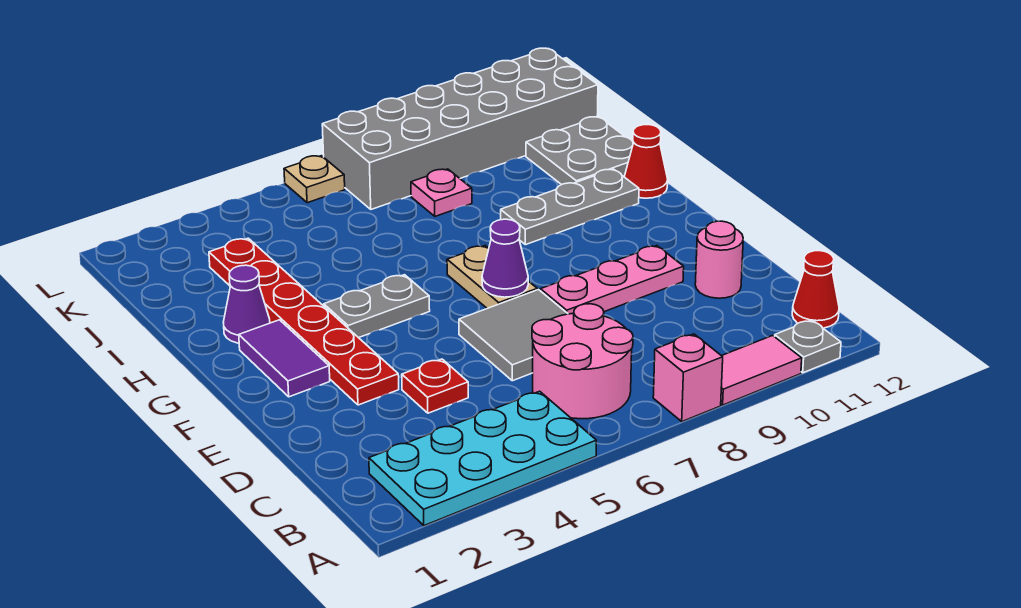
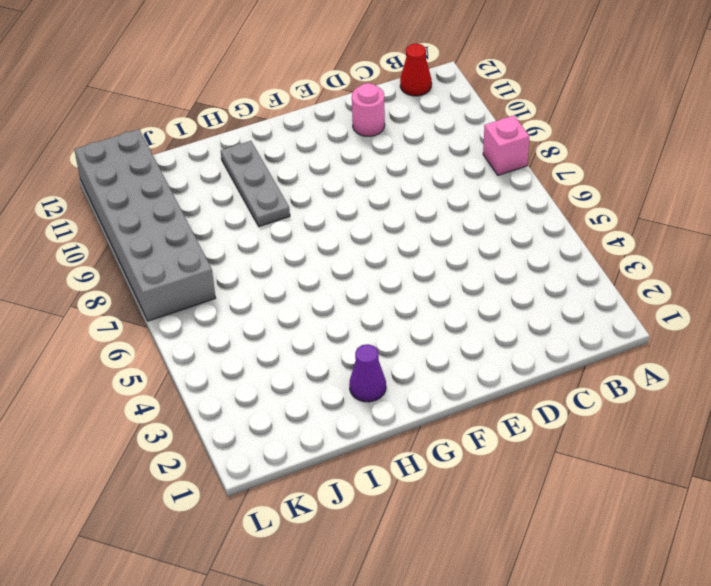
none -> cyan plate A2:B5 level 1
none -> pink tile A9:A10 level 1
none -> grey plate A11 level 1

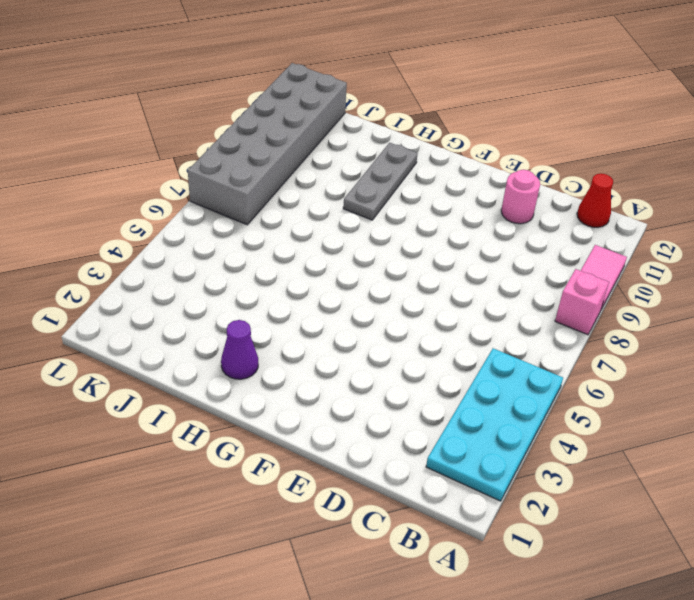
none -> grey plate A11 level 1
none -> pink round brick B6:C7 level 1
none -> red plate D4 level 1

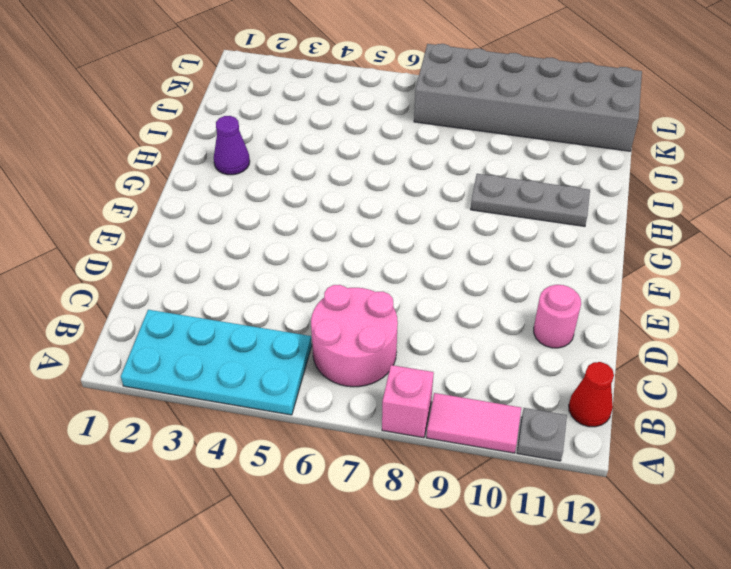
none -> red plate D4 level 1
none -> grey tile D6:E7 level 1
none -> red plate E3:J3 level 1

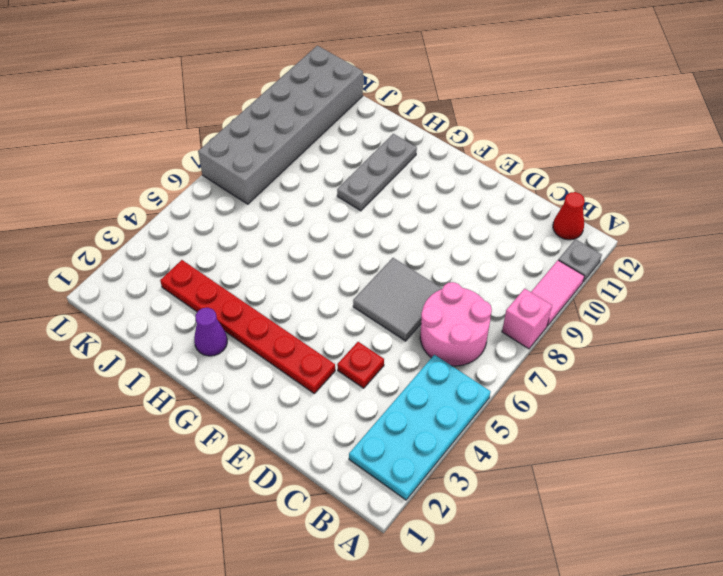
none -> pink round brick D11 level 1
none -> pink plate E8:E10 level 1
none -> purple tile F2:G2 level 1

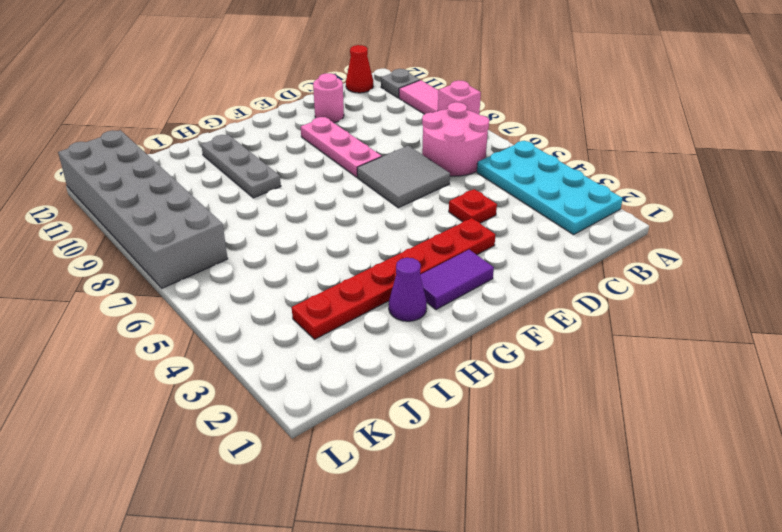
none -> tan plate F7:G7 level 1
none -> grey plate G4:G5 level 1
none -> red cone H12 level 1

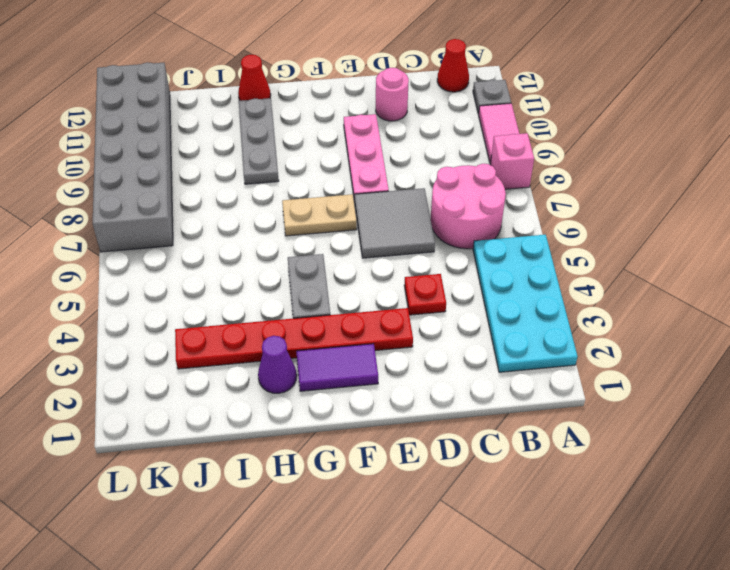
none -> grey plate I11:J12 level 1
none -> pink plate J8 level 1
none -> tan plate L6 level 1

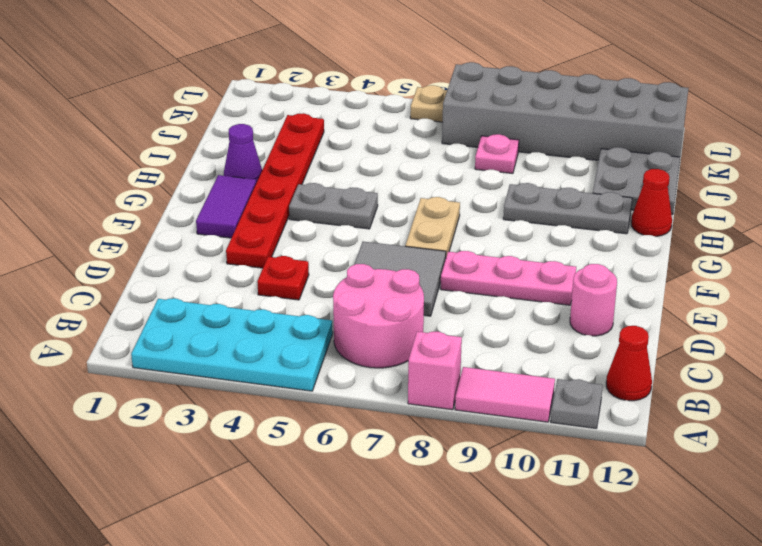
none -> purple cone F7 level 2

